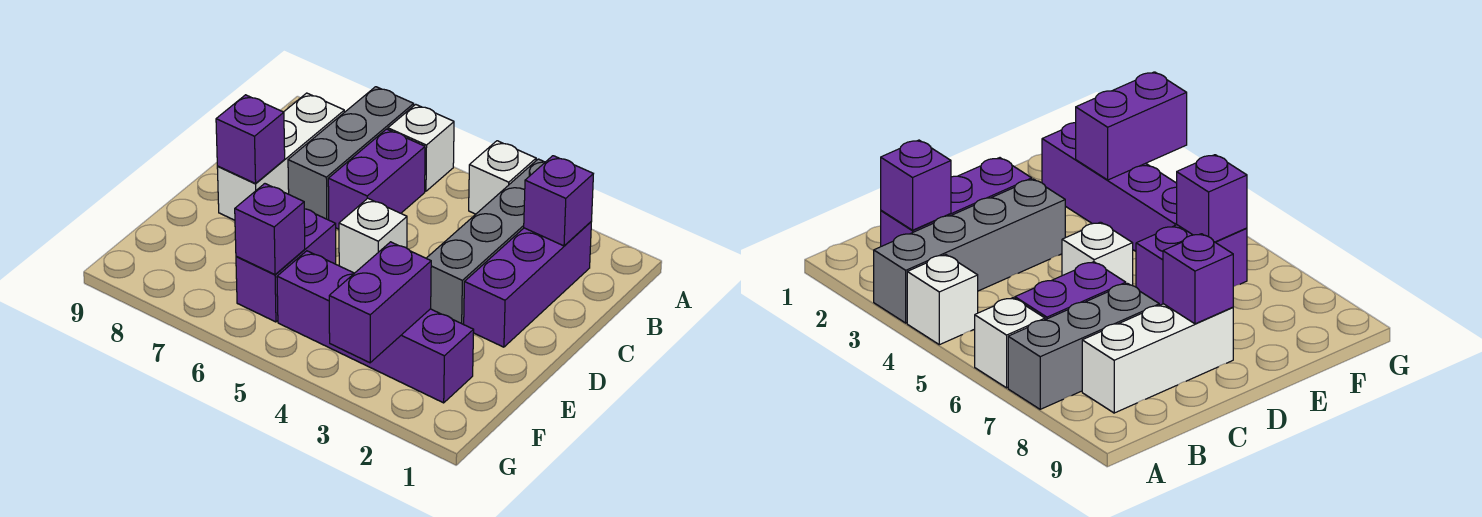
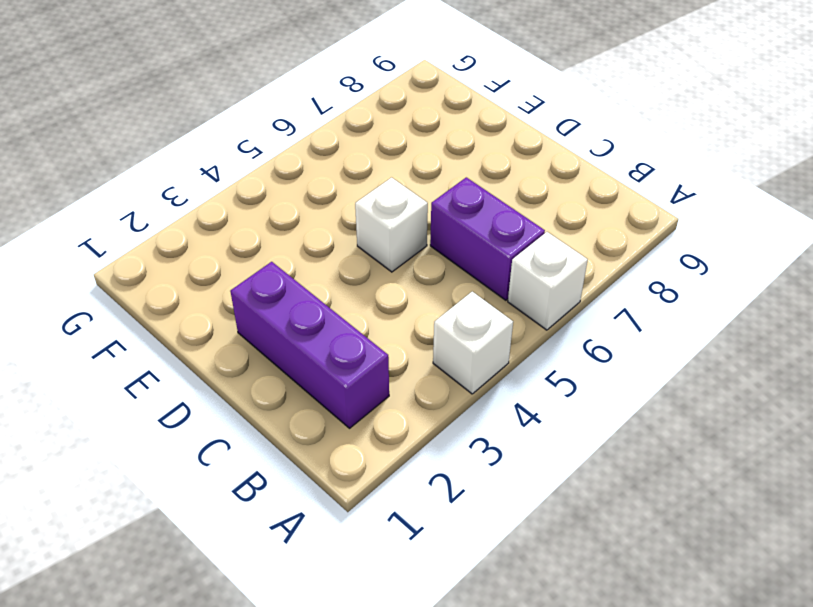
none -> grey brick A3:D3 level 1
none -> grey brick A7:C7 level 1
none -> white brick B8:D8 level 1

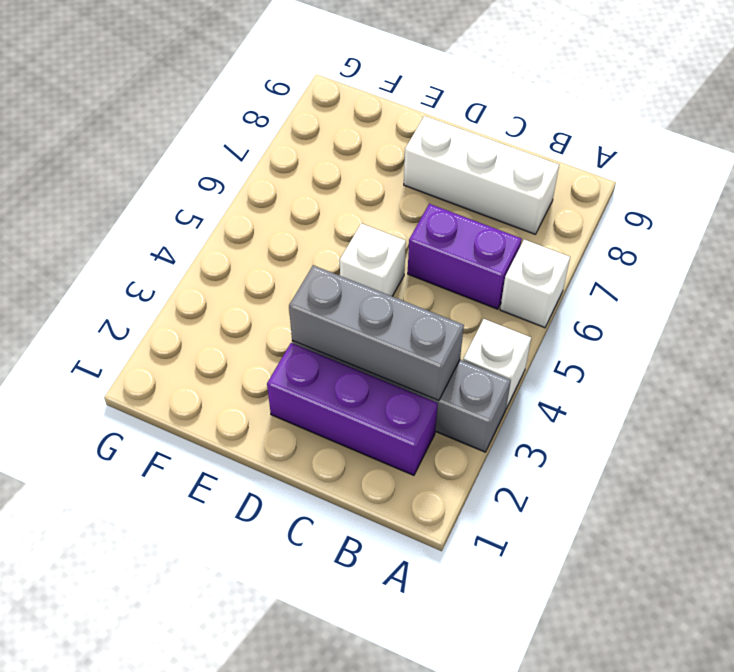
grey brick B3:D3 level 2 -> grey brick A7:C7 level 1
none -> purple brick E6:F6 level 1
none -> purple brick F2:F5 level 1
none -> purple brick B2 level 2

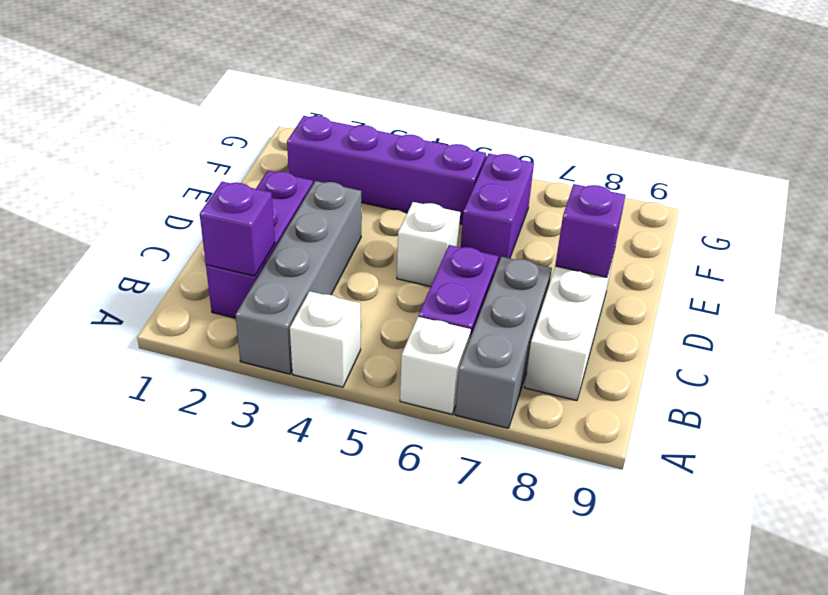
none -> purple brick F3:G3 level 2
none -> purple brick F6 level 2

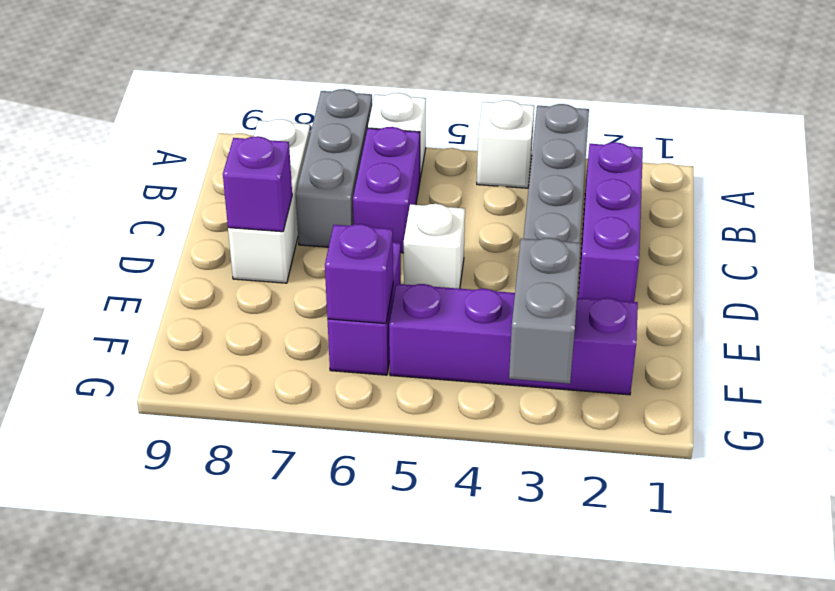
grey brick F3:G3 level 2 -> purple brick F3:G3 level 2
none -> purple brick B2 level 2

